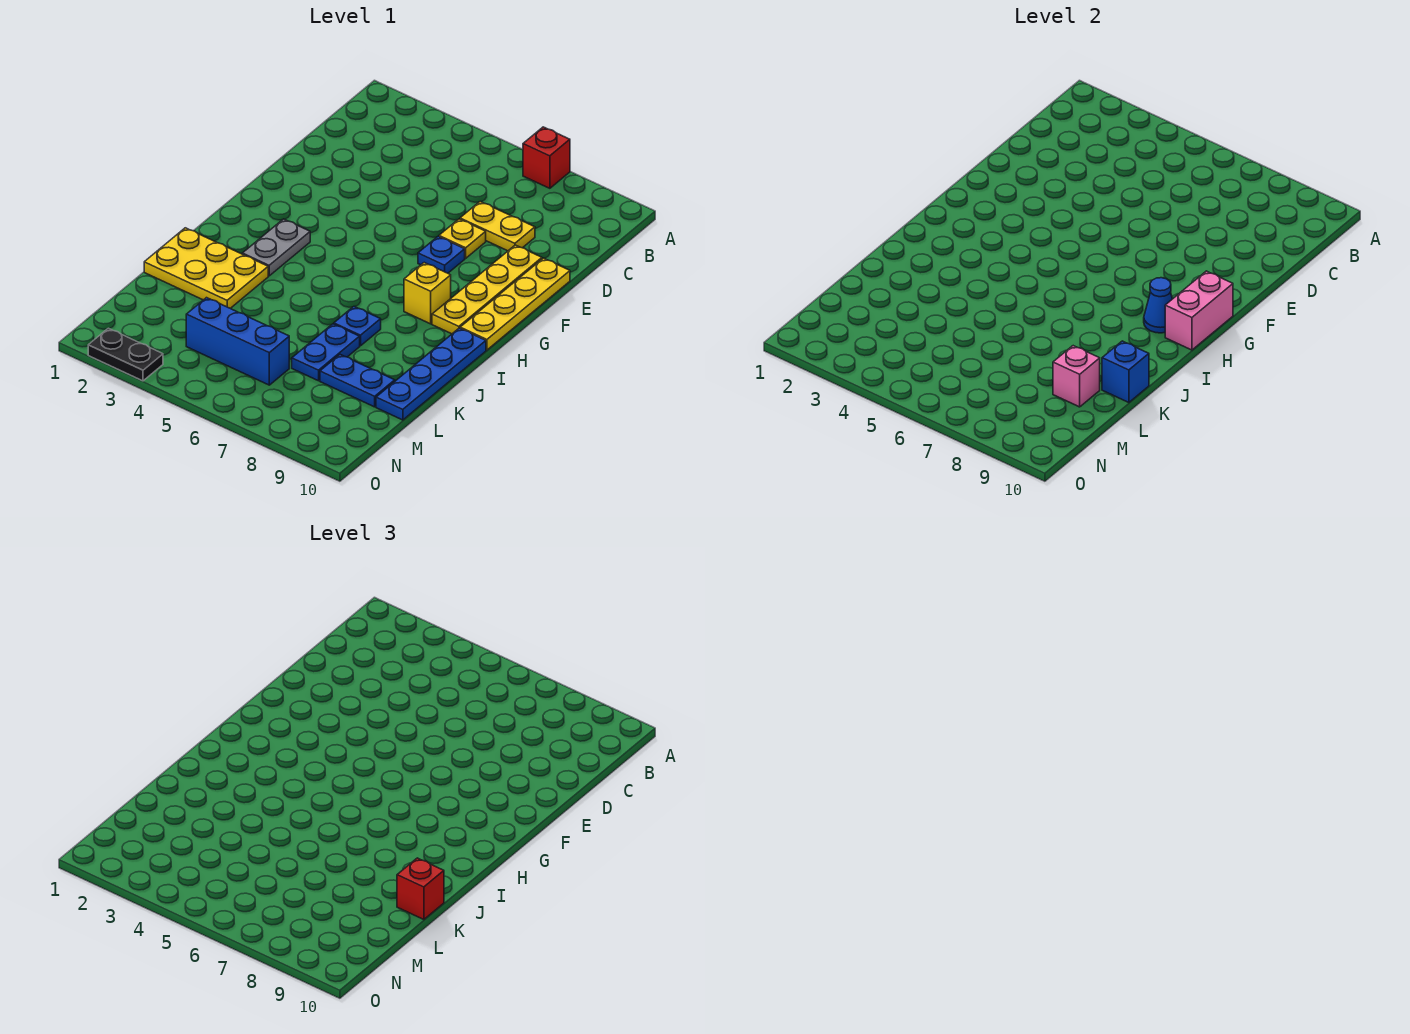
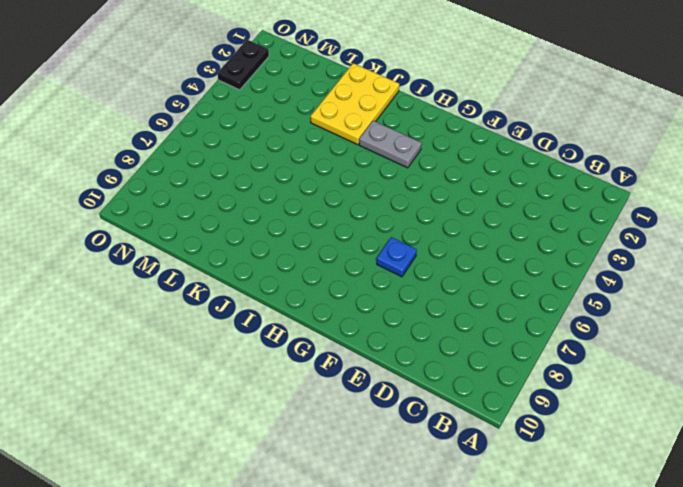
none -> red brick A7 level 1
none -> yellow plate D7:D8 level 1
none -> yellow plate E7 level 1

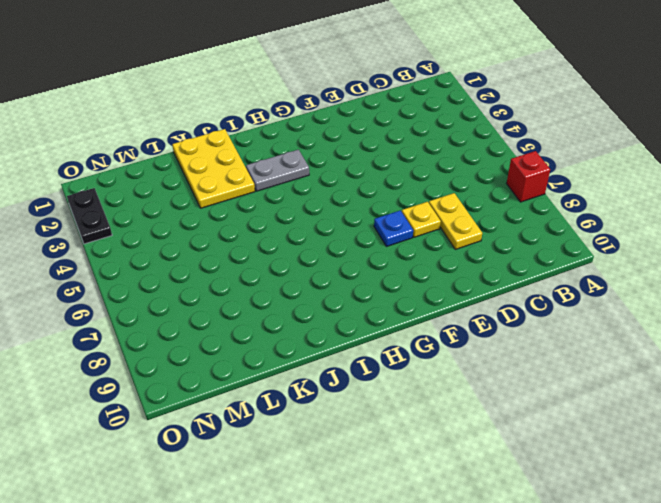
none -> yellow plate E9:H9 level 1
none -> yellow plate E10:H10 level 1
none -> yellow brick H8 level 1

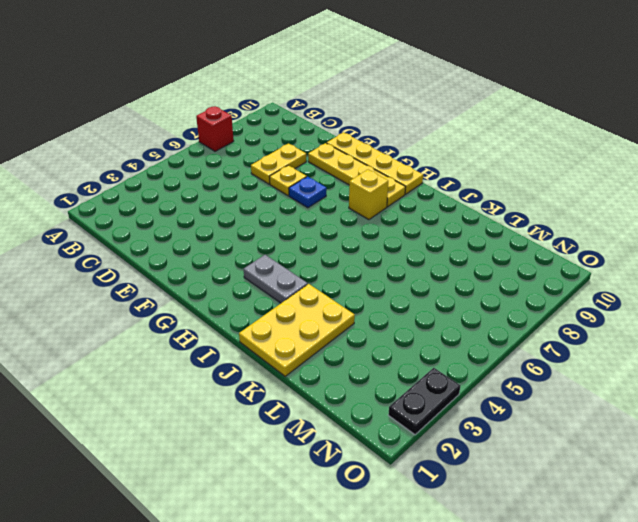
none -> blue plate I10:L10 level 1
none -> blue plate J7 level 1
none -> blue plate K7:L7 level 1

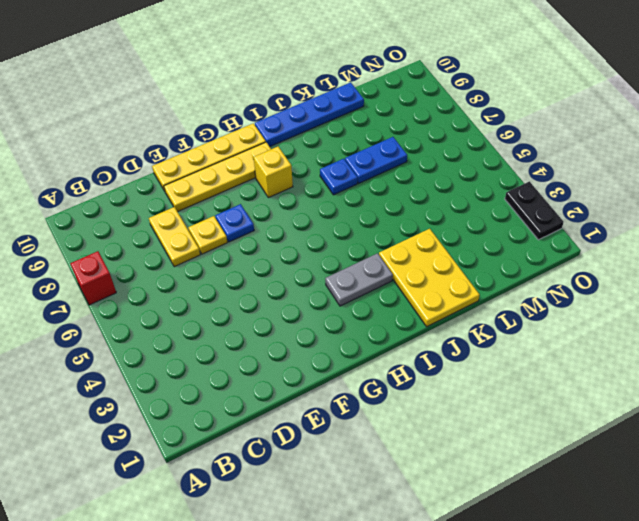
none -> blue plate L8:L9 level 1
none -> blue brick M4:M6 level 1
none -> pink brick G10:H10 level 2

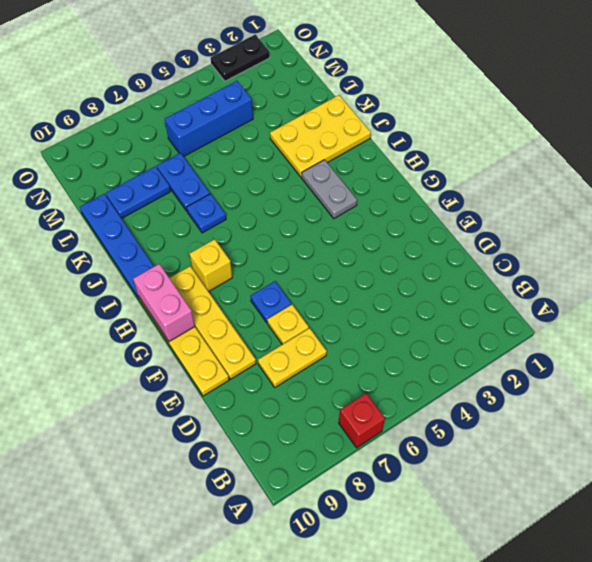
none -> blue cone H9 level 2
none -> blue brick K10 level 2
none -> pink brick L9 level 2

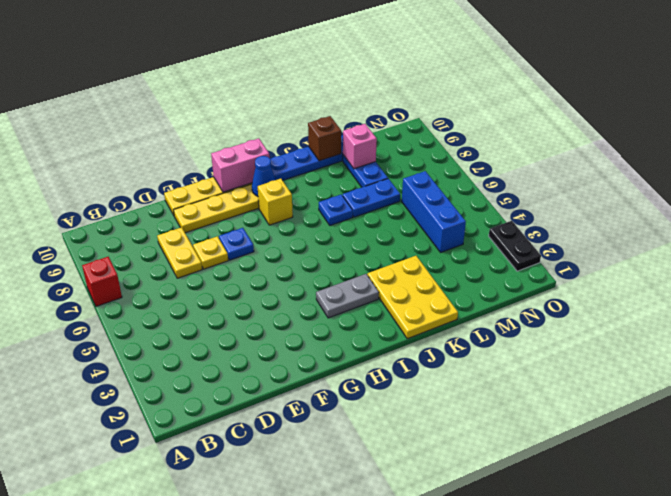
brown brick K10 level 2 -> blue brick K10 level 2
none -> red brick K10 level 3

